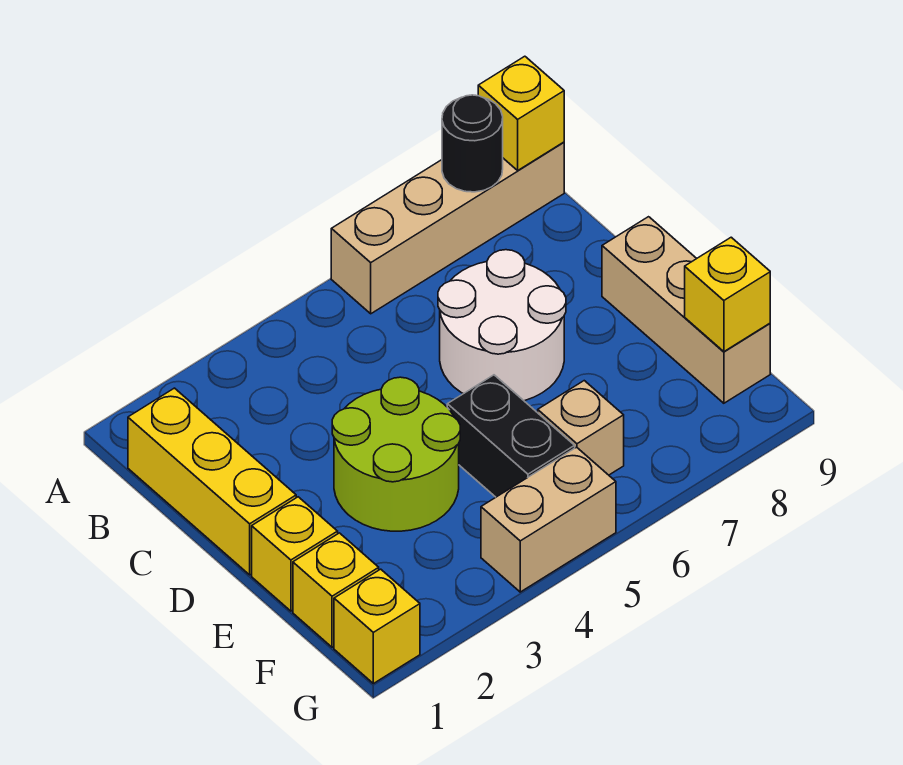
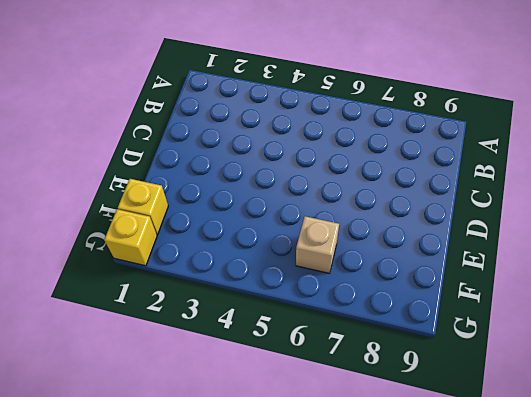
none -> tan brick A6:A9 level 1
none -> yellow brick B1:D1 level 1
none -> white round brick C6:D7 level 1

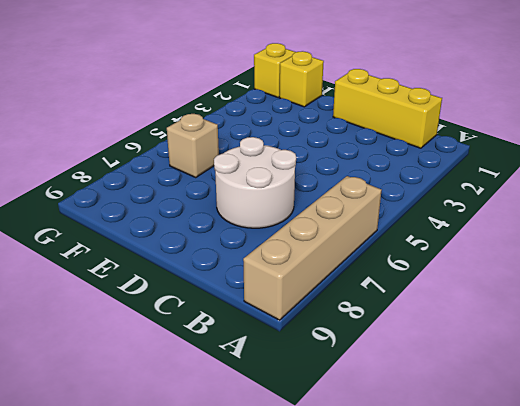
none -> lime round brick D3:E4 level 1
none -> tan brick D9:F9 level 1
none -> yellow brick E1 level 1

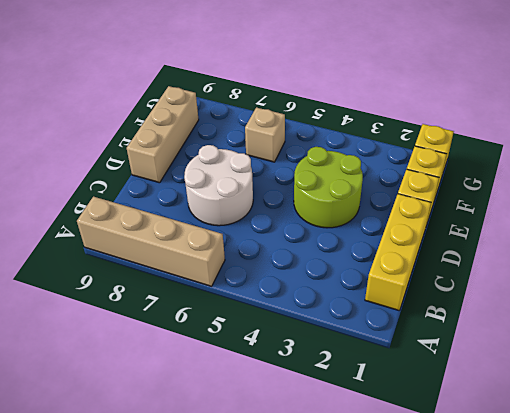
none -> black brick E5:F5 level 1
none -> tan brick G4:G5 level 1
none -> black round brick A8 level 2

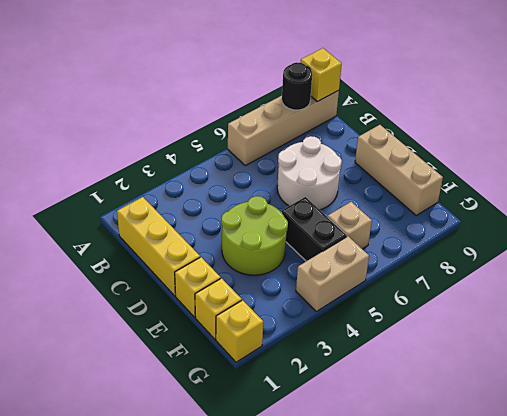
none -> yellow brick F9 level 2

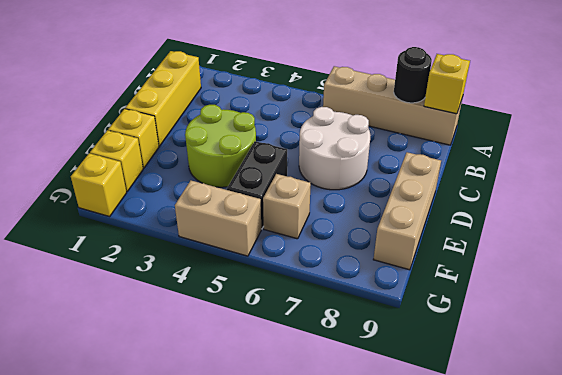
none -> yellow brick F9 level 2

